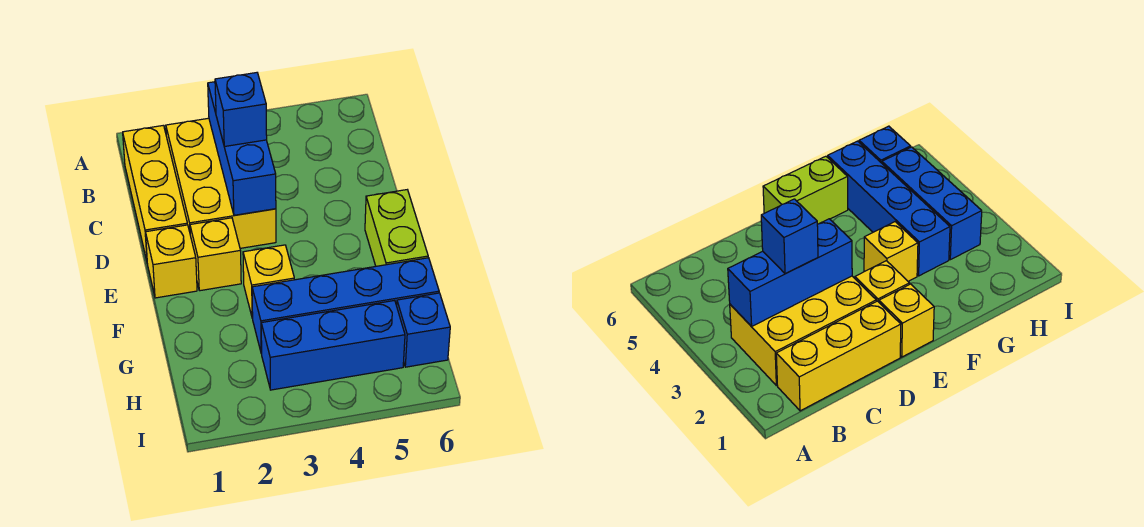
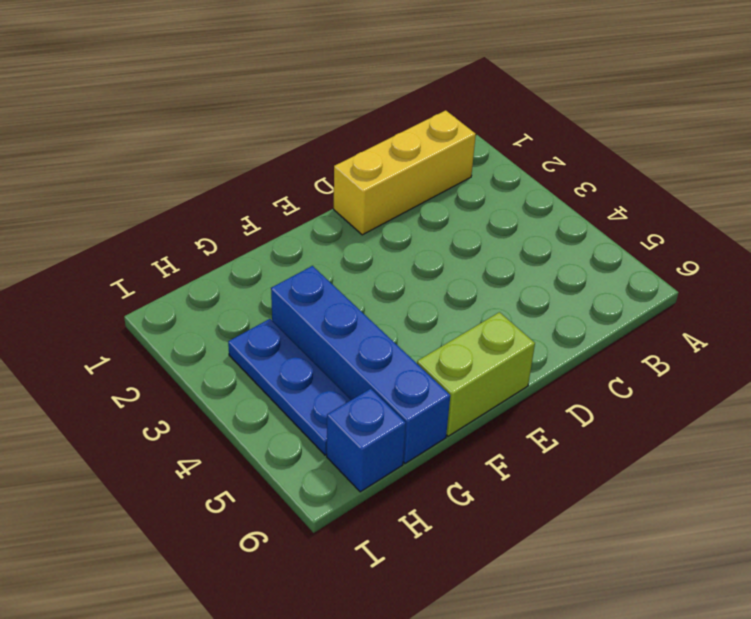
blue plate H3:H5 level 1 -> blue brick H3:H5 level 1
none -> yellow brick B2:D3 level 1
none -> yellow brick E1 level 1

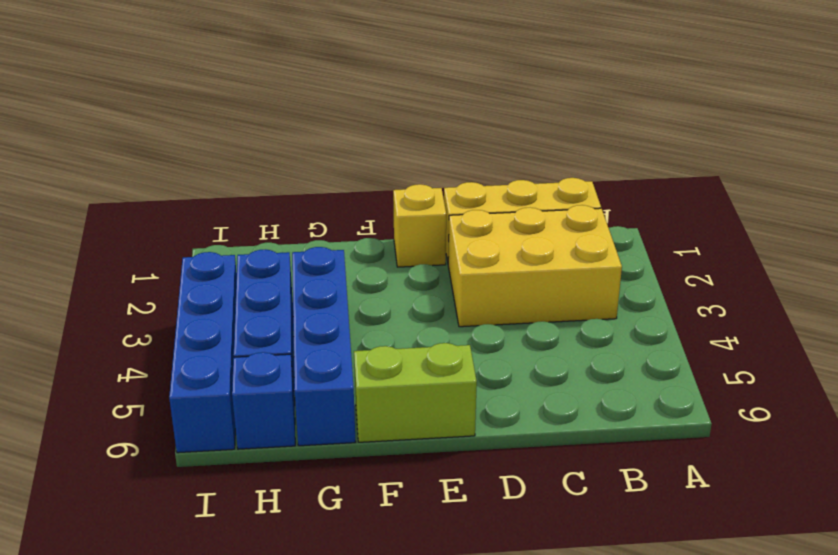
blue brick I3:I6 level 1 -> none
none -> yellow brick E2 level 1
none -> yellow brick F3 level 1

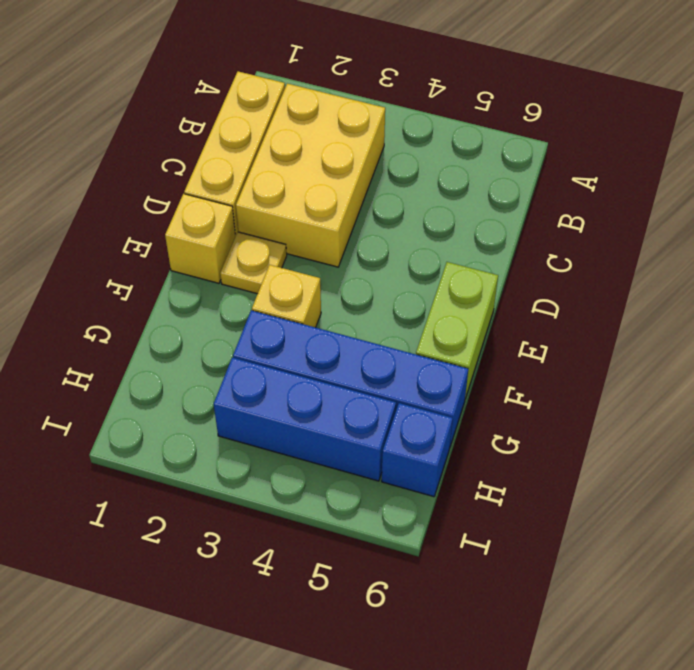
yellow plate E2 level 1 -> yellow brick E2 level 1
none -> blue brick B3:D3 level 2
none -> blue brick C3 level 3

